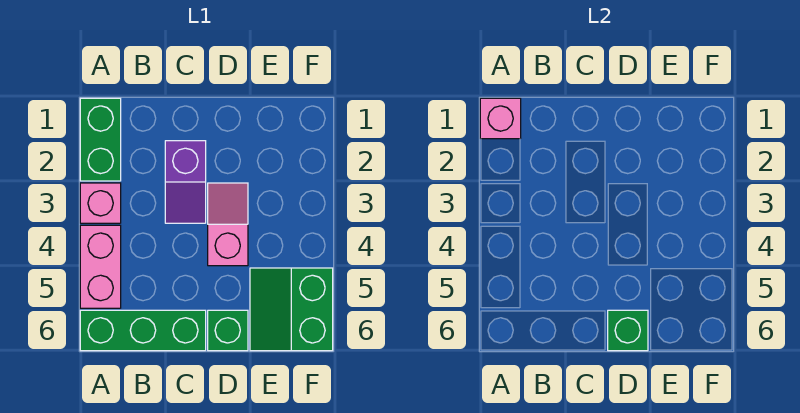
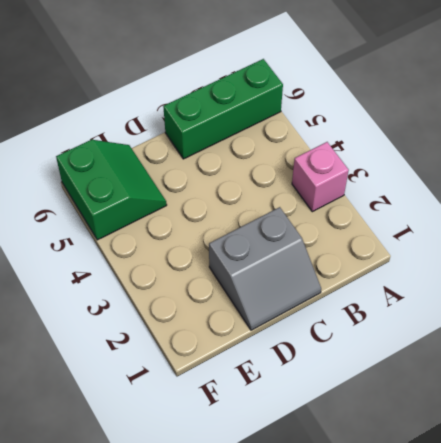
grey slope C1:D2 level 1 top 2 -> purple slope C2:C3 level 1 top 2
none -> green brick A1:A2 level 1
none -> pink brick A4:A5 level 1

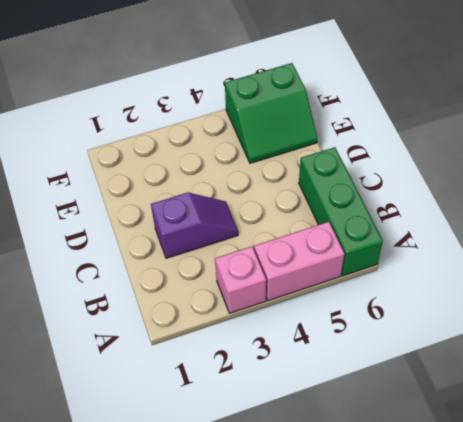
none -> green brick A1:A2 level 1
none -> pink slope D3:D4 level 1 top 4

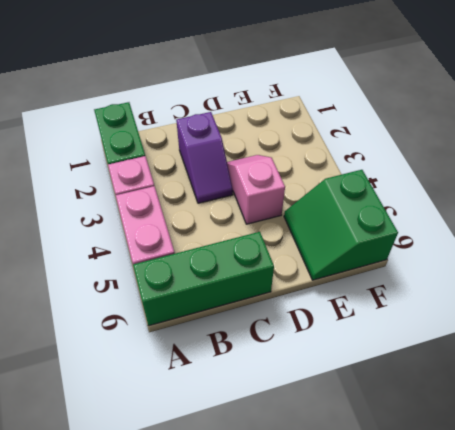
none -> green brick D6 level 1
none -> pink brick A1 level 2

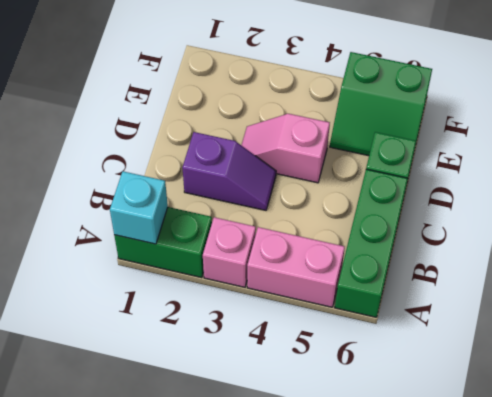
cyan brick A1 level 2 -> pink brick A1 level 2
none -> green brick D6 level 2

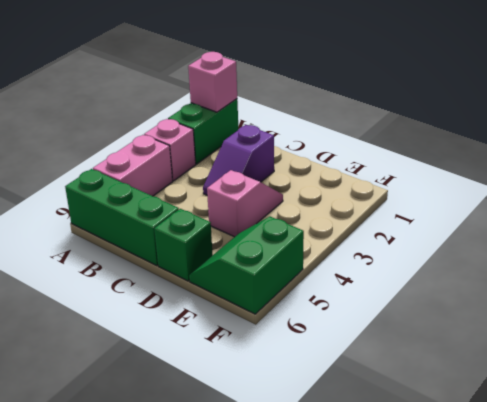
none -> green brick D6 level 2

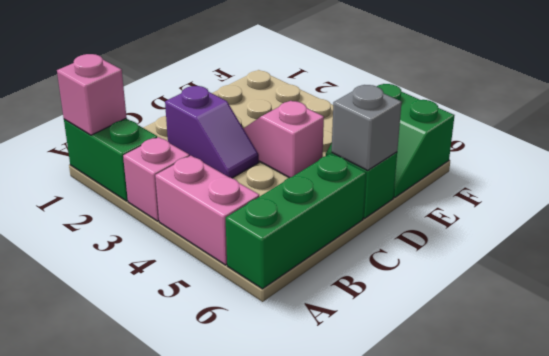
grey brick D6 level 2 -> green brick D6 level 2

